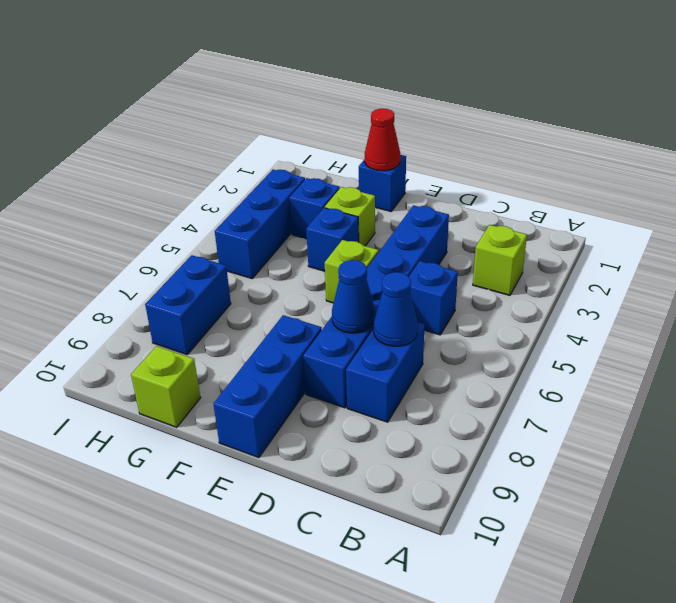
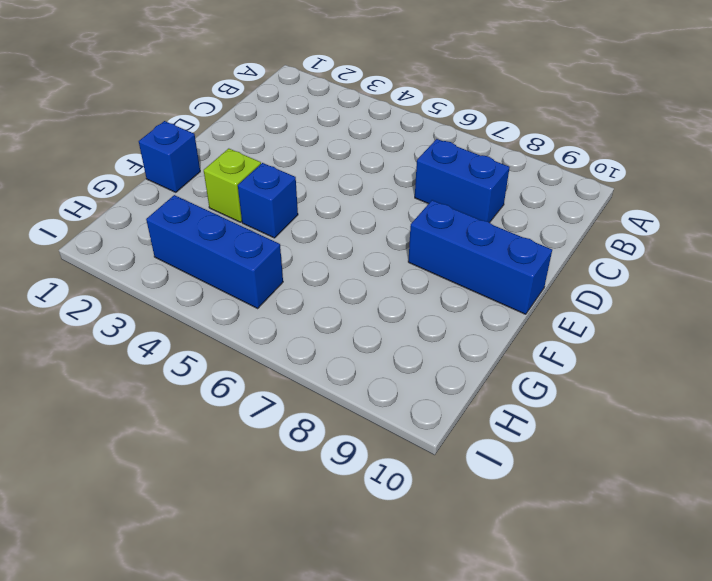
none -> lime brick B3 level 1
none -> blue brick C5 level 1
none -> blue brick D3:D8 level 1

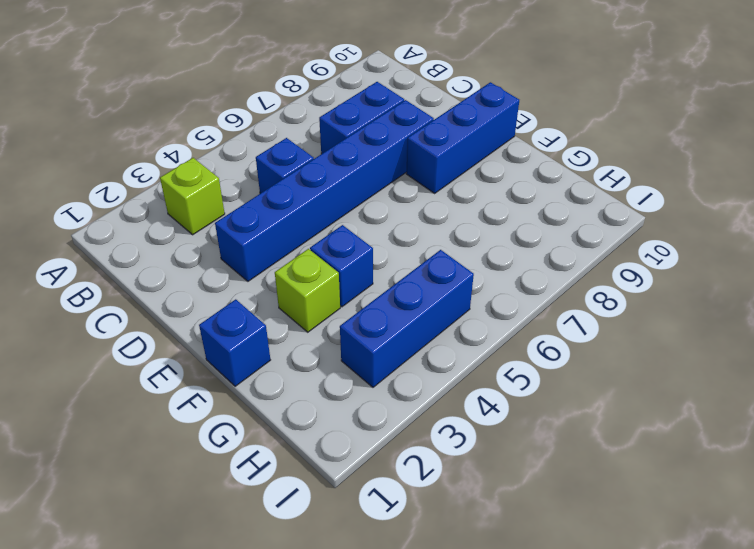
none -> lime brick E5 level 1
none -> blue brick G3 level 1
none -> lime brick G10 level 1

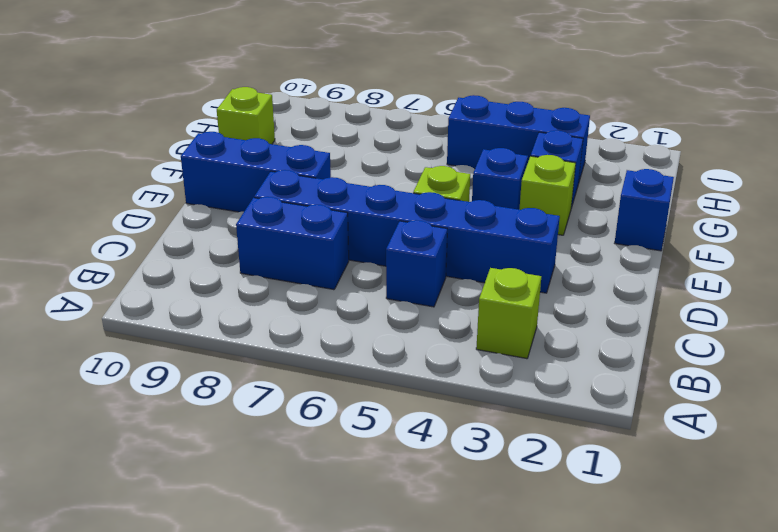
none -> blue brick H7:H8 level 1
none -> blue cone C7 level 2
none -> blue cone D7 level 2

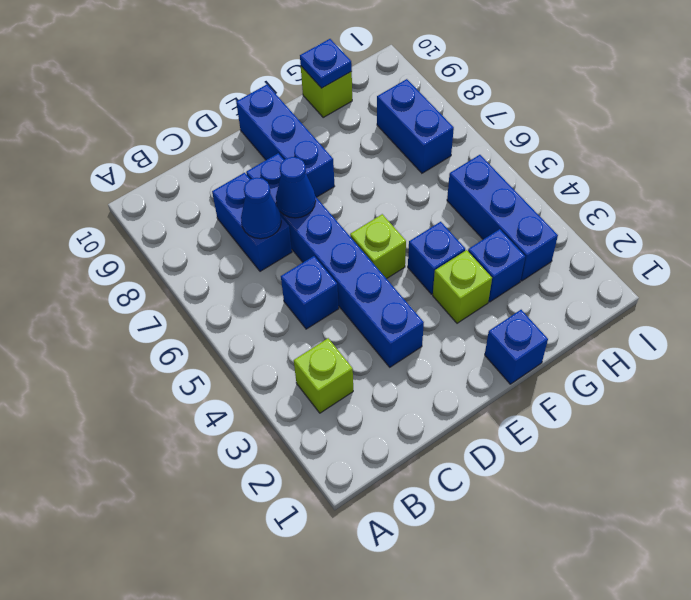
blue plate G10 level 2 -> none
none -> red cone F1 level 2

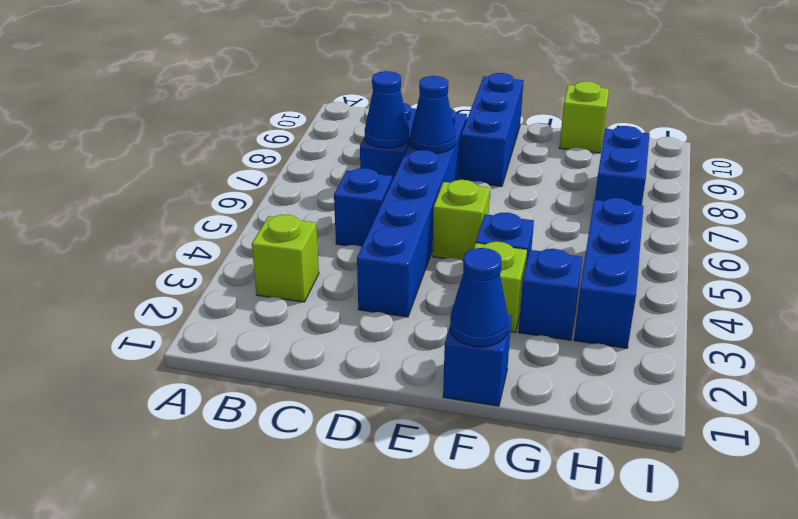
blue cone F1 level 2 -> red cone F1 level 2

